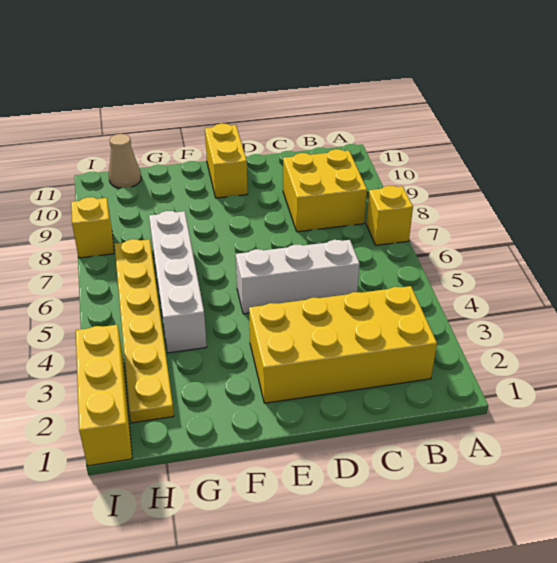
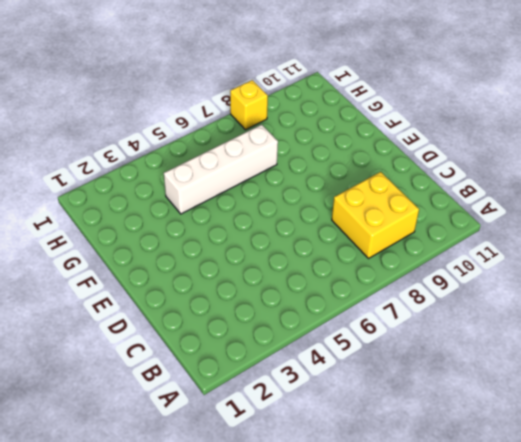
none -> yellow brick A7 level 1
none -> yellow brick B2:E3 level 1

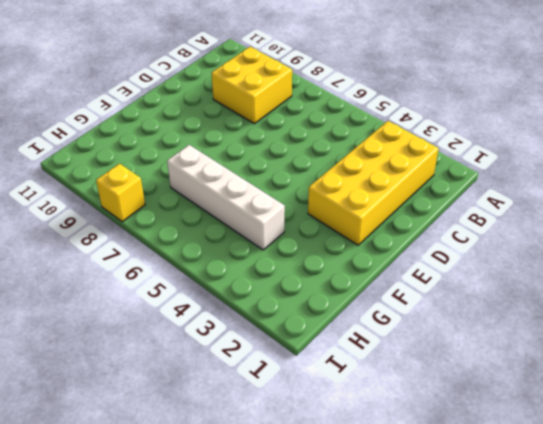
none -> yellow brick A7 level 1
none -> white brick C5:E5 level 1

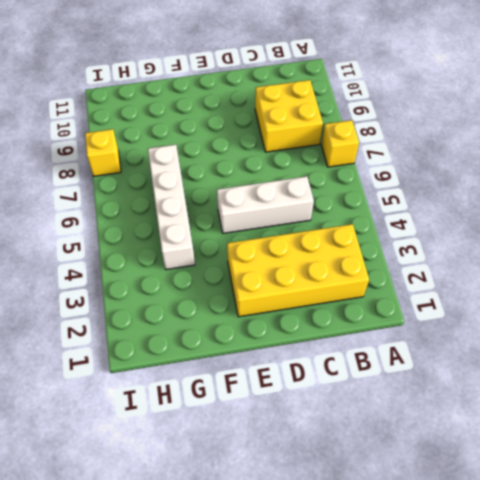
none -> yellow brick E10:E11 level 1
none -> yellow plate H2:H7 level 1

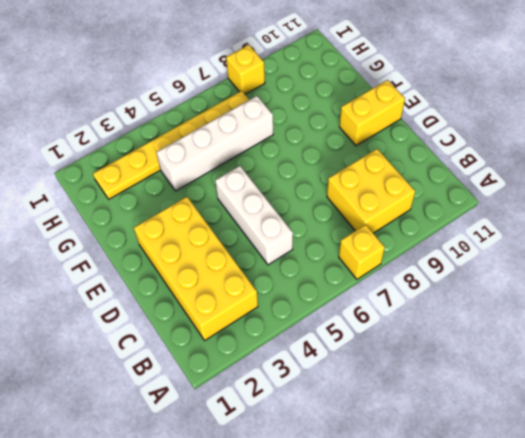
none -> tan cone H11 level 1
none -> yellow brick I1:I3 level 1

